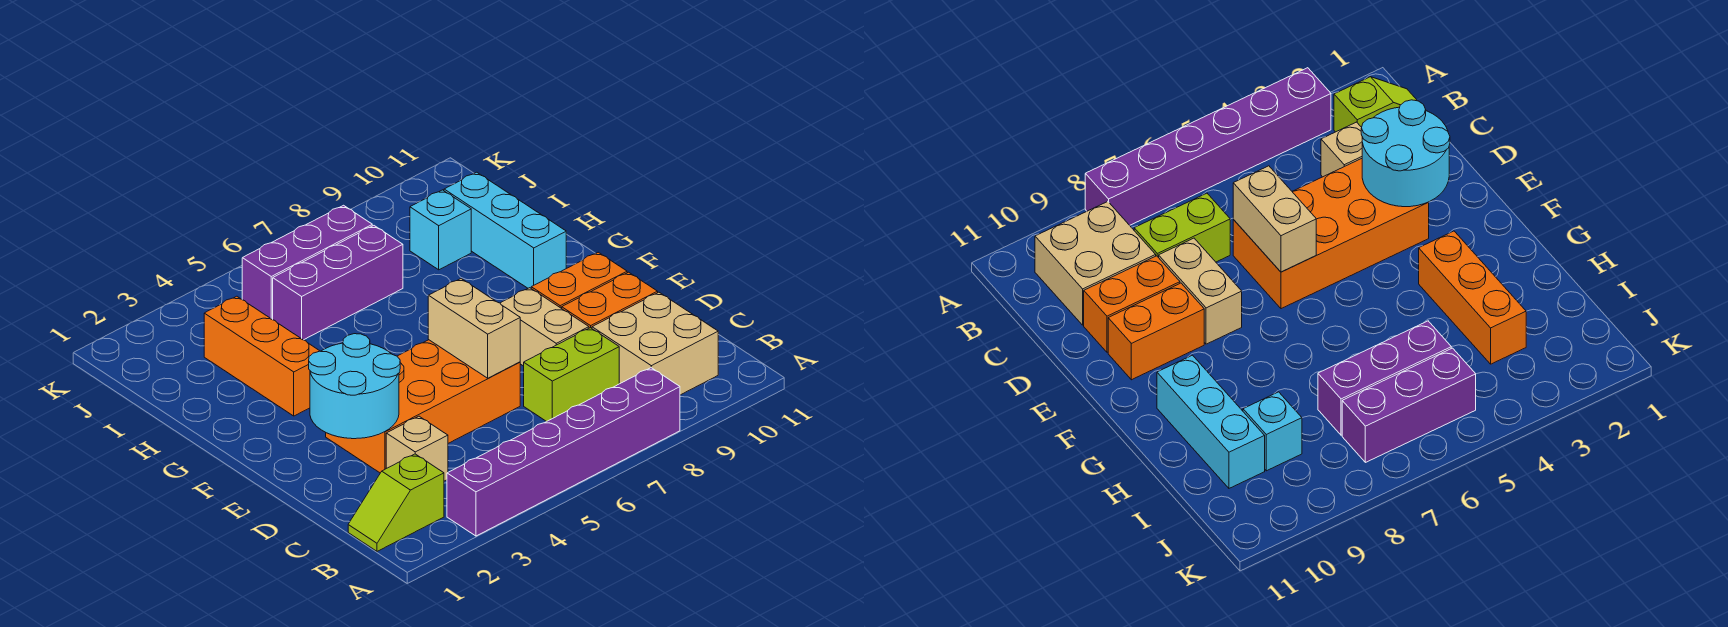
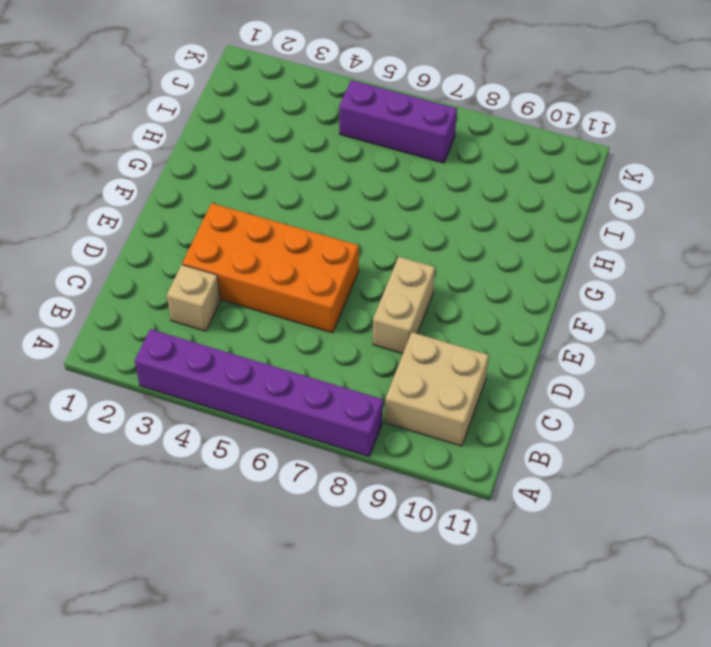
none -> lime slope B1:B2 level 1 top 2
none -> lime brick C7:C8 level 1
none -> orange brick D9:D10 level 1

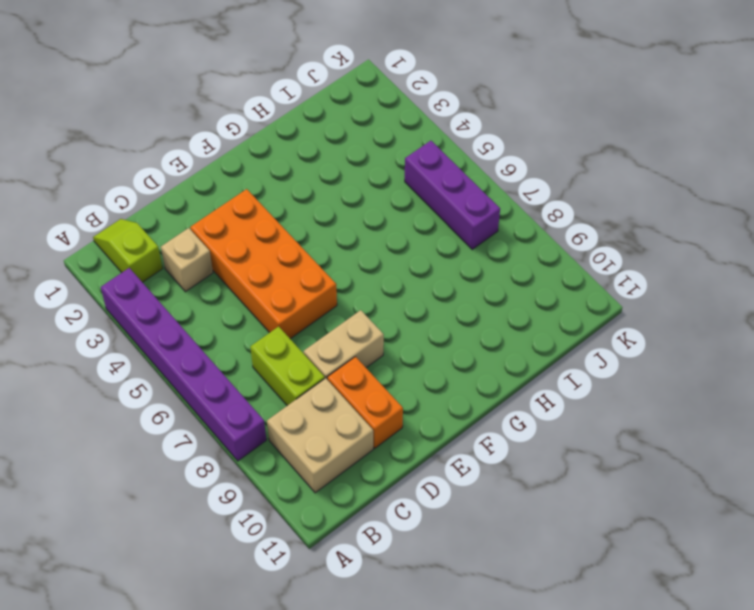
none -> orange brick E9:E10 level 1
none -> orange brick G3:I3 level 1
none -> cyan brick G10:I10 level 1

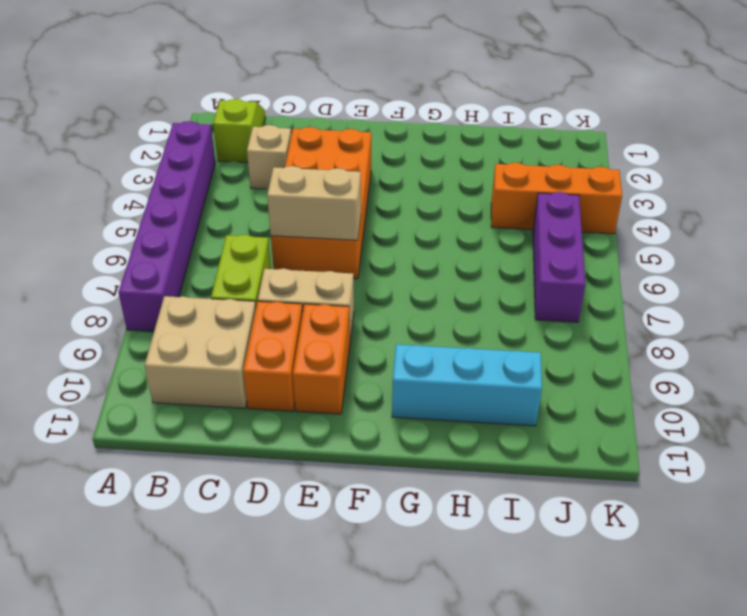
orange brick I4:K4 level 1 -> orange brick G3:I3 level 1
none -> purple brick I5:I7 level 1
none -> cyan brick I9 level 1
none -> cyan round brick D2:E3 level 2

